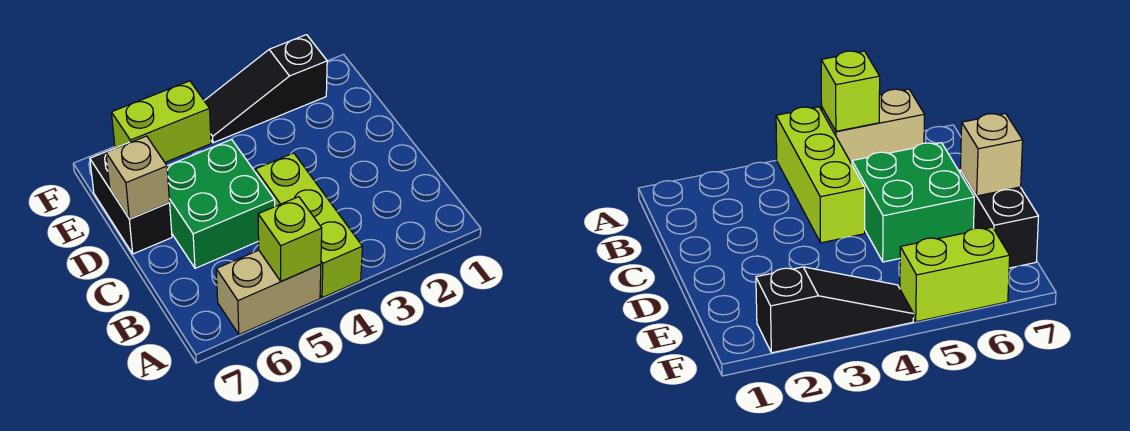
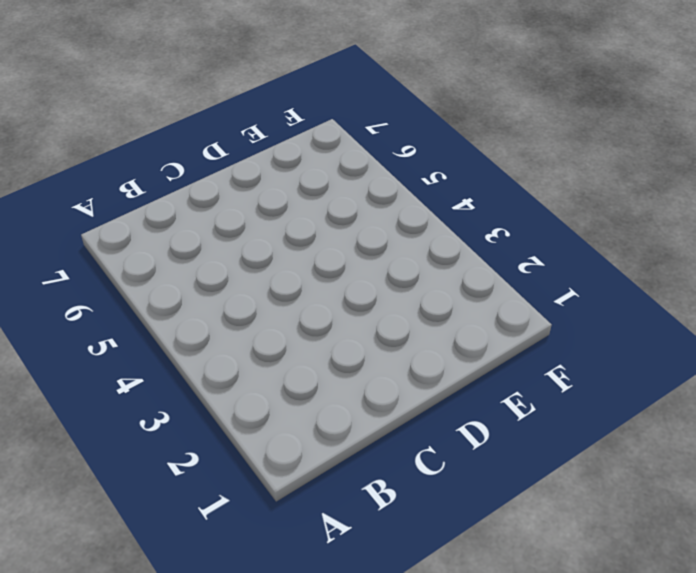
none -> lime brick A4:C4 level 1
none -> tan brick A5:A6 level 1

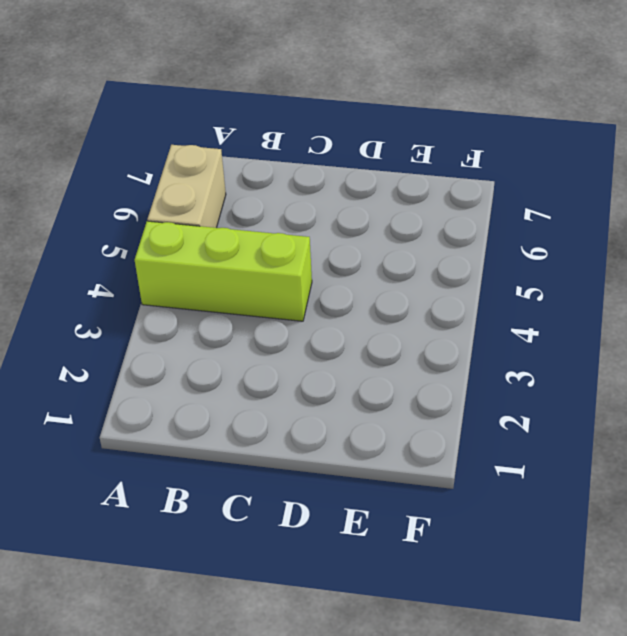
none -> green brick C5:D6 level 1
none -> black brick D7:E7 level 1

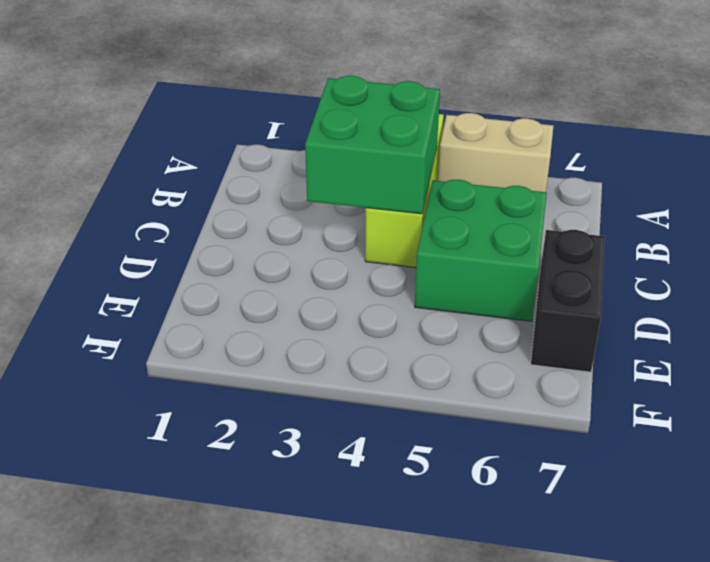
green brick B3:C4 level 2 -> none
none -> black slope F2:F4 level 1 top 2
none -> lime brick F5:F6 level 1

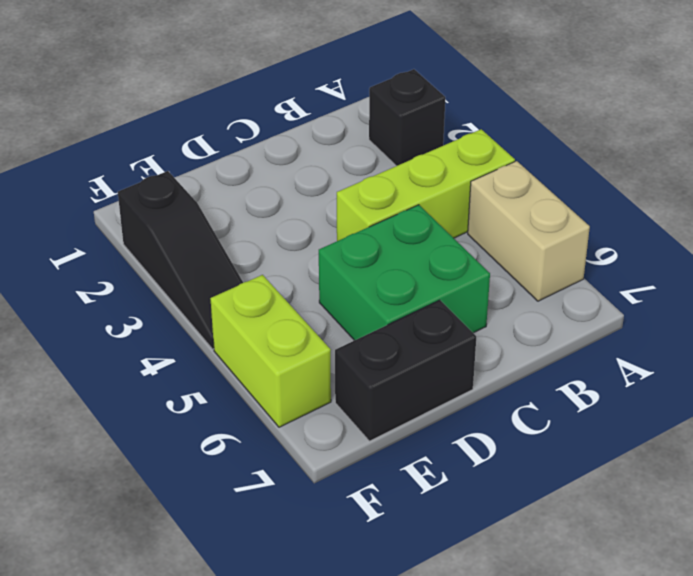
black brick A2 level 1 -> none
none -> lime brick A5 level 2
none -> tan brick D7 level 2

